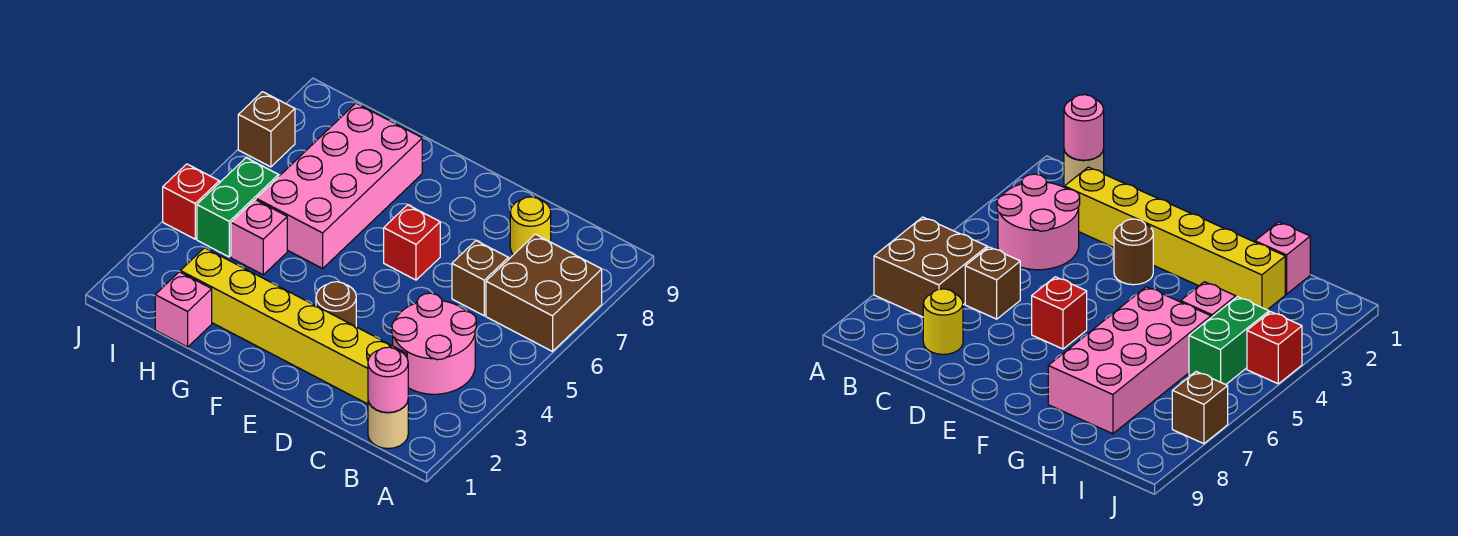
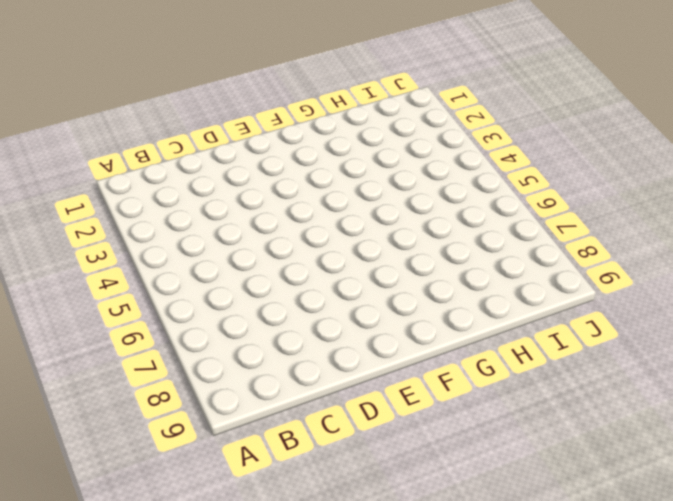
none -> brown brick A6:B7 level 1
none -> tan round brick B1 level 1
none -> pink round brick B3:C4 level 1

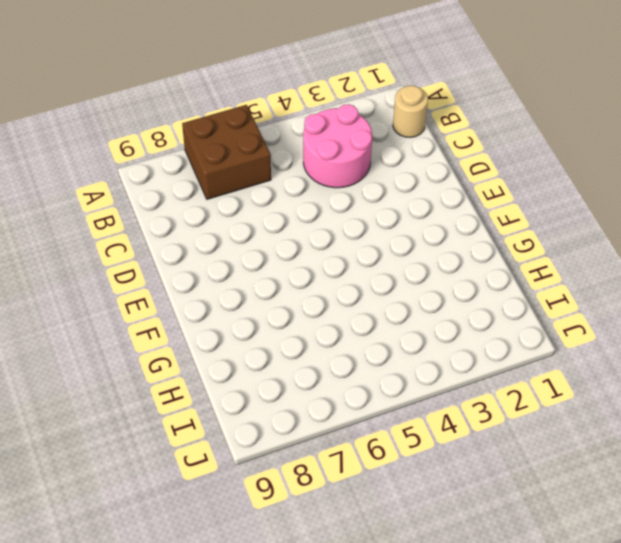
none -> yellow brick C2:H2 level 1
none -> brown brick C6 level 1
none -> yellow round brick C8 level 1

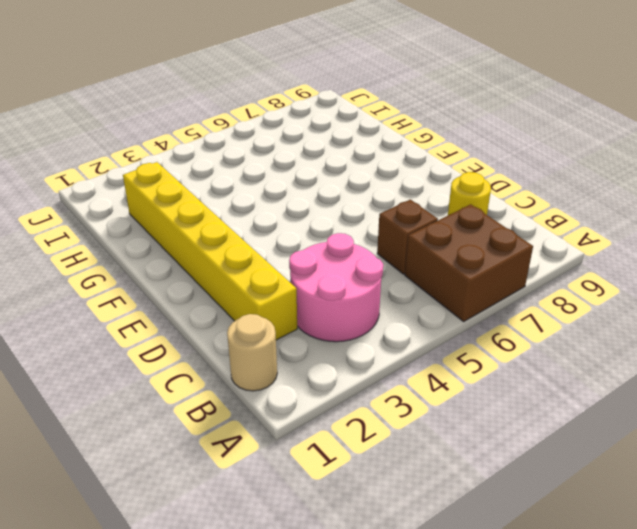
none -> brown round brick E3 level 1
none -> red brick E6 level 1
none -> pink brick G5:H8 level 1

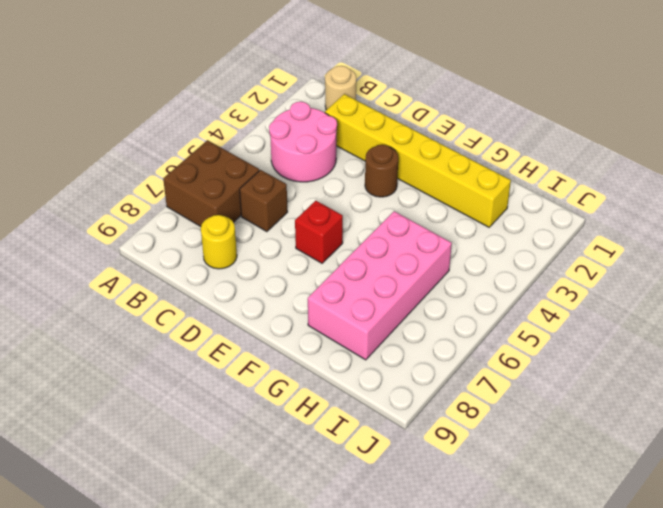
none -> pink brick H1 level 1
none -> pink brick H4 level 1
none -> green brick I4:I5 level 1

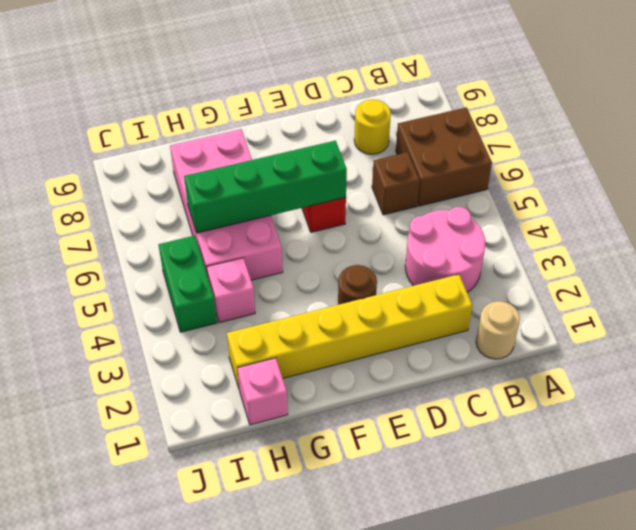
green brick E6:H6 level 2 -> none
none -> red brick J4 level 1
none -> brown brick J7 level 1
none -> pink round brick B1 level 2

